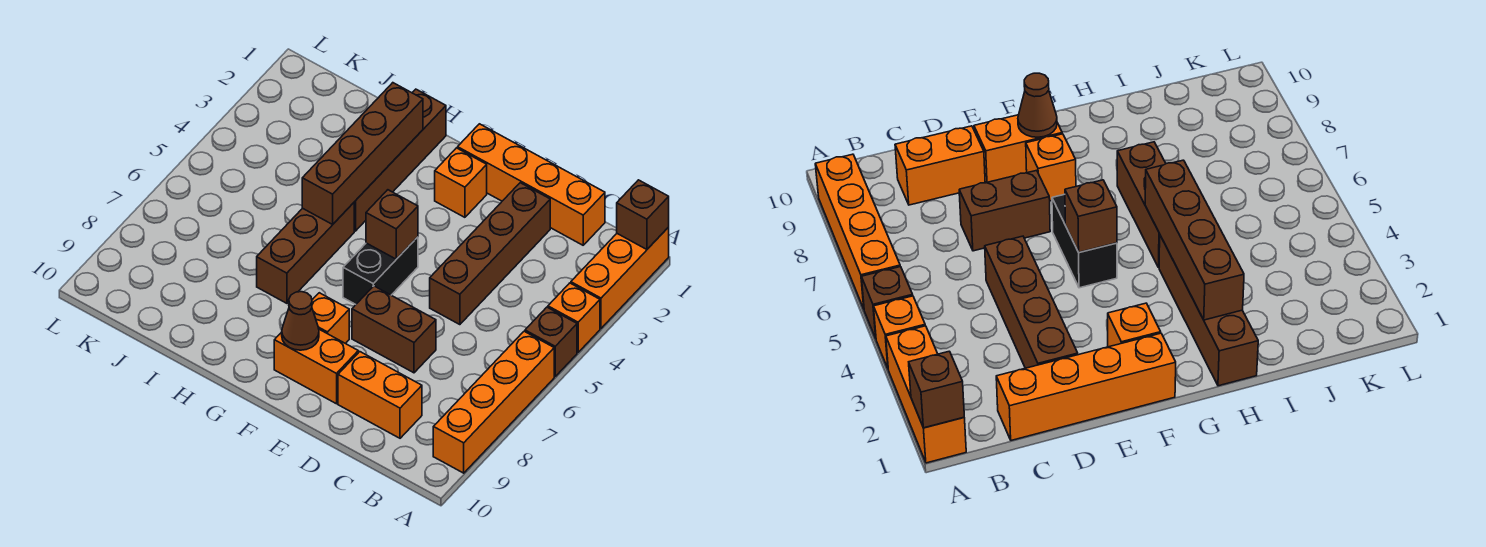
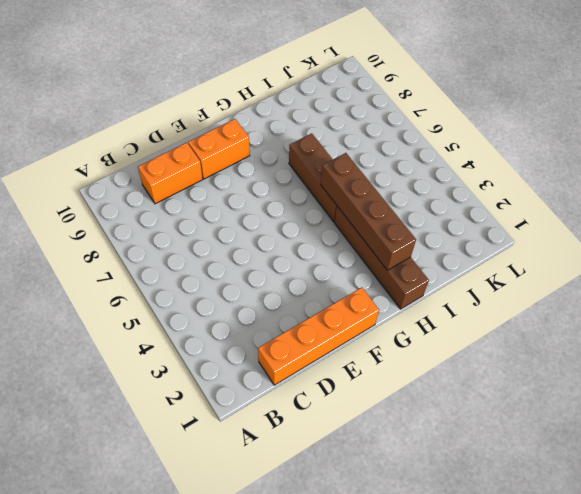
none -> orange brick A1:A3 level 1
none -> orange brick A4 level 1
none -> brown brick A5 level 1

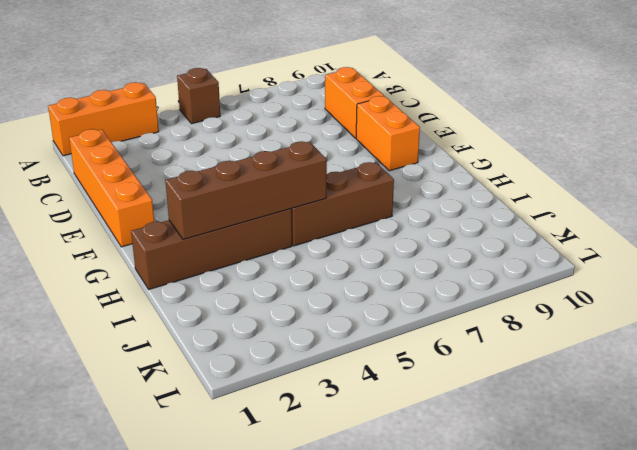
none -> orange brick A4 level 1
none -> orange brick A6:A9 level 1
none -> brown brick D2:D5 level 1

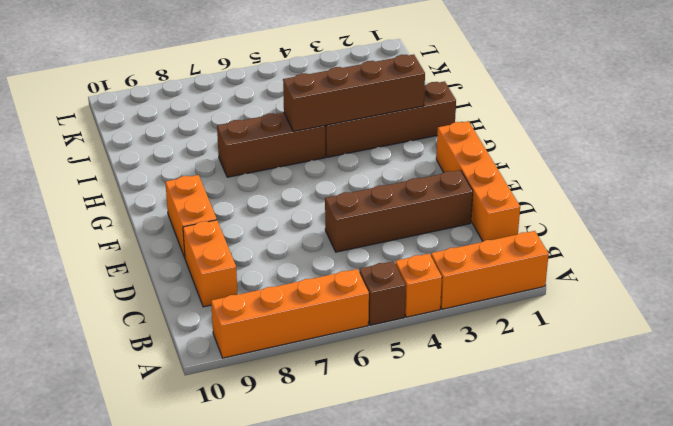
none -> brown brick D7:E7 level 1
none -> orange brick F2 level 1
none -> black brick F5:F6 level 1

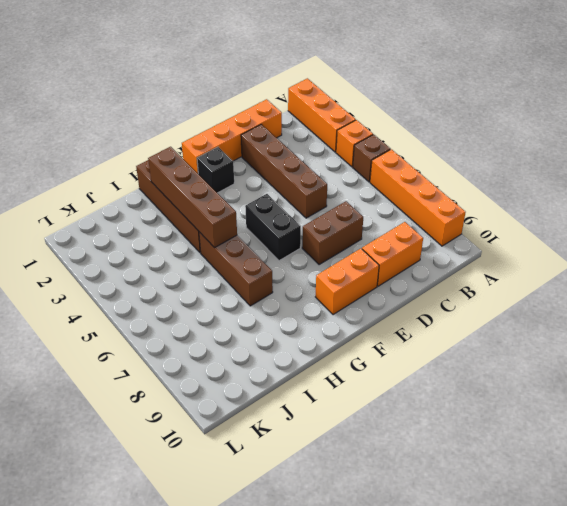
black brick F2 level 1 -> orange brick F2 level 1
none -> orange brick F8 level 1
none -> brown brick A1 level 2
none -> brown brick F5 level 2

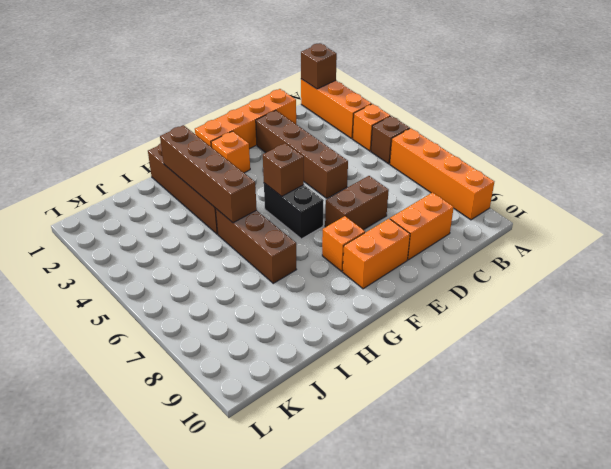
none -> brown cone F9 level 2

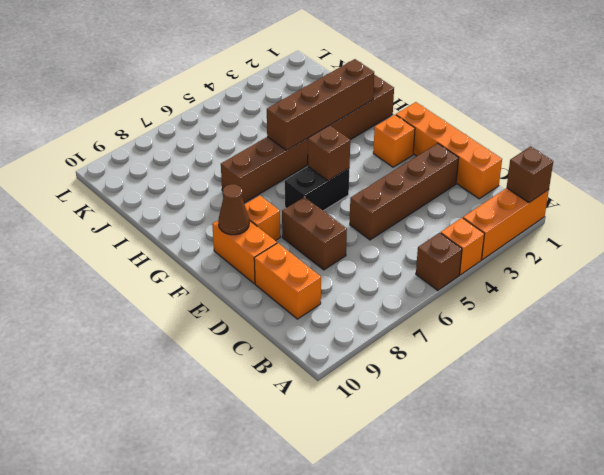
none -> orange brick A6:A9 level 1

